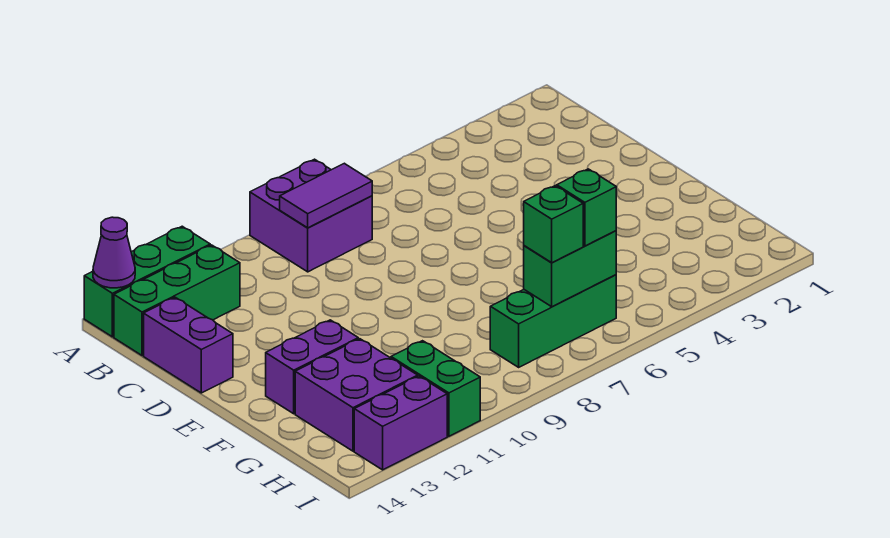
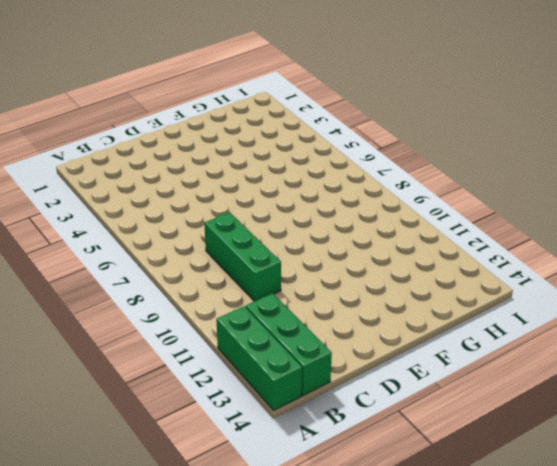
green brick C8:C10 level 1 -> green brick H6:H8 level 1
none -> purple brick A8:B9 level 1
none -> purple brick C14:D14 level 1
none -> purple brick F12:F13 level 1

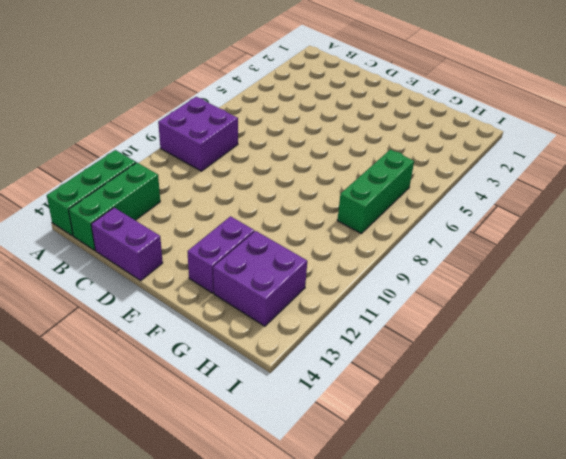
none -> green brick H11:I11 level 1
none -> purple brick I12:I13 level 1
none -> purple cone A14 level 2

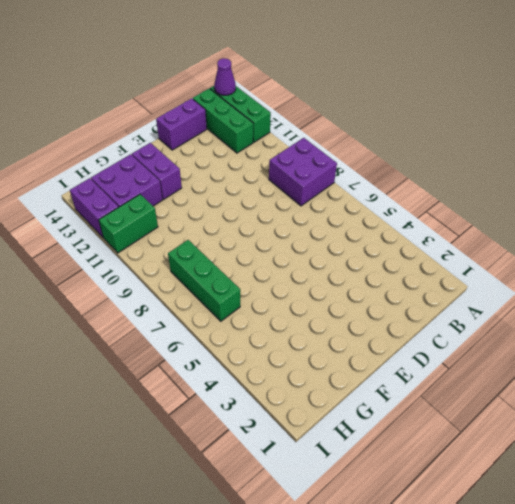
none -> purple tile B8:B9 level 2
none -> green brick H6:H7 level 2
none -> green brick H6 level 3

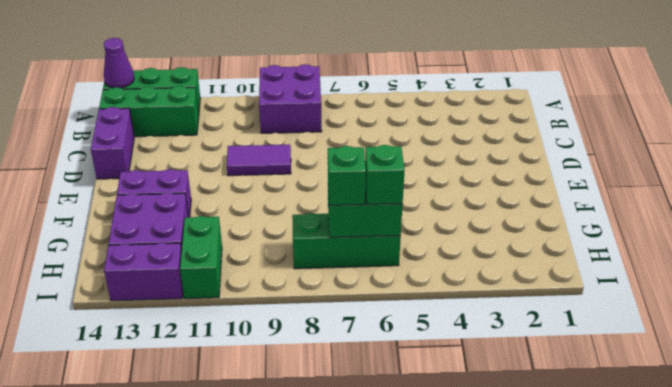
purple tile D9:D10 level 1 -> purple tile B8:B9 level 2

